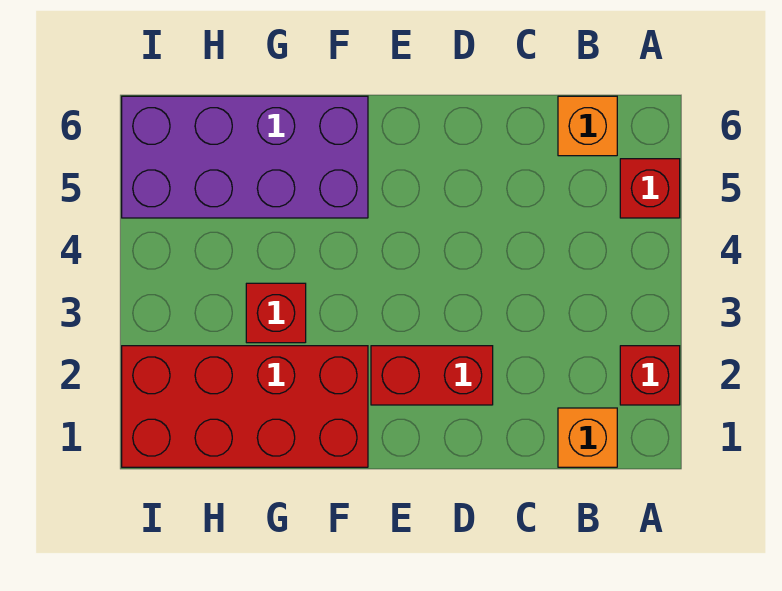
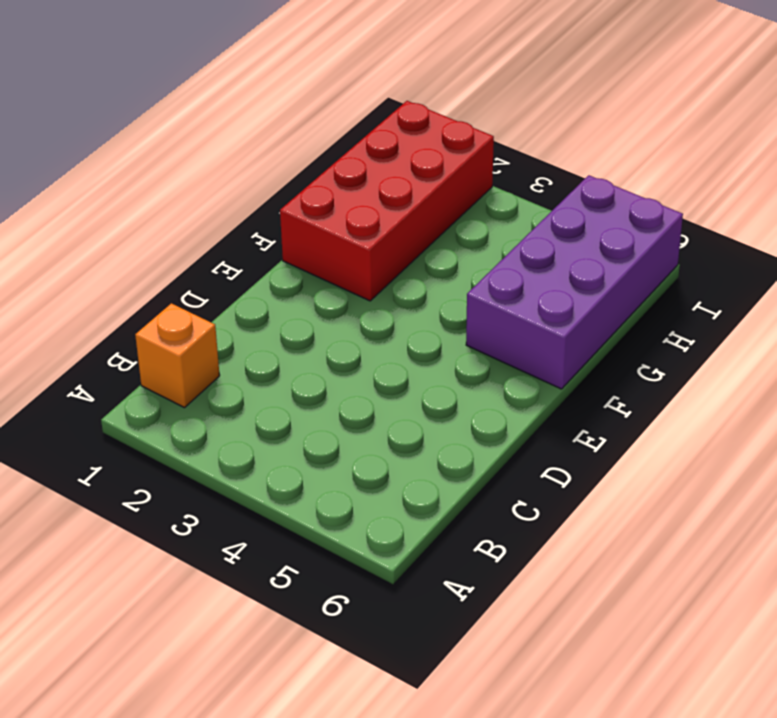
none -> red brick A2 level 1
none -> red brick A5 level 1

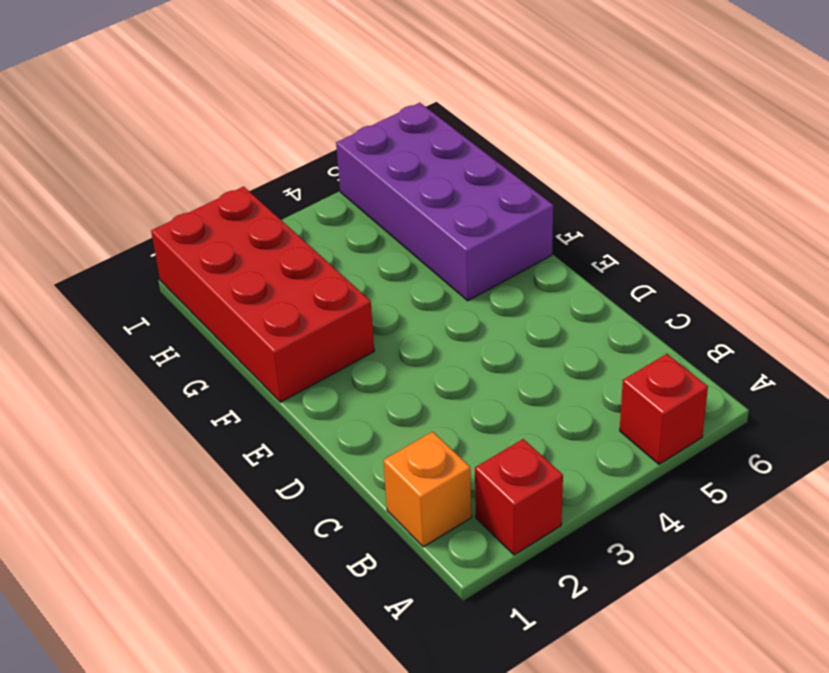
none -> orange brick B6 level 1
none -> red brick D2:E2 level 1

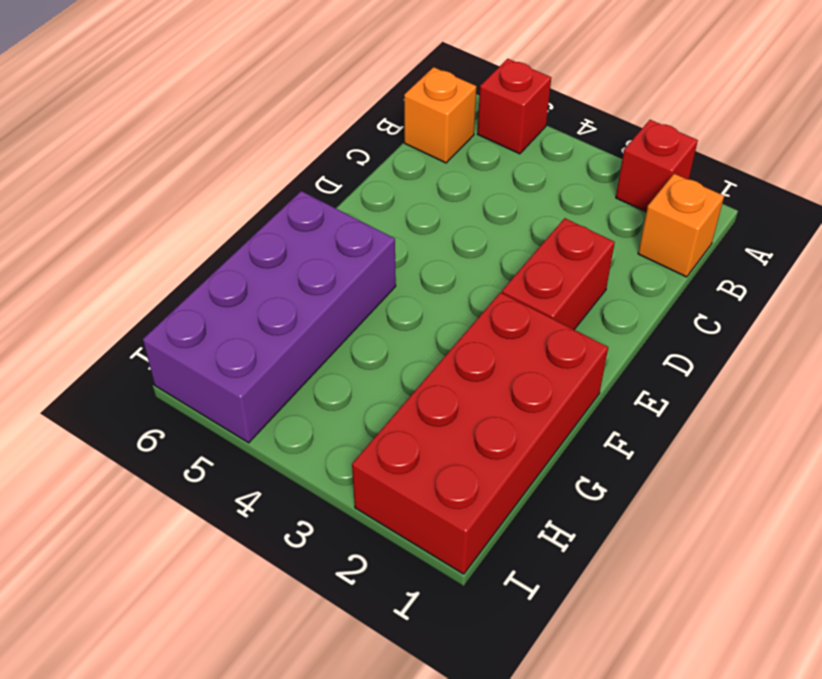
none -> red brick G3 level 1

